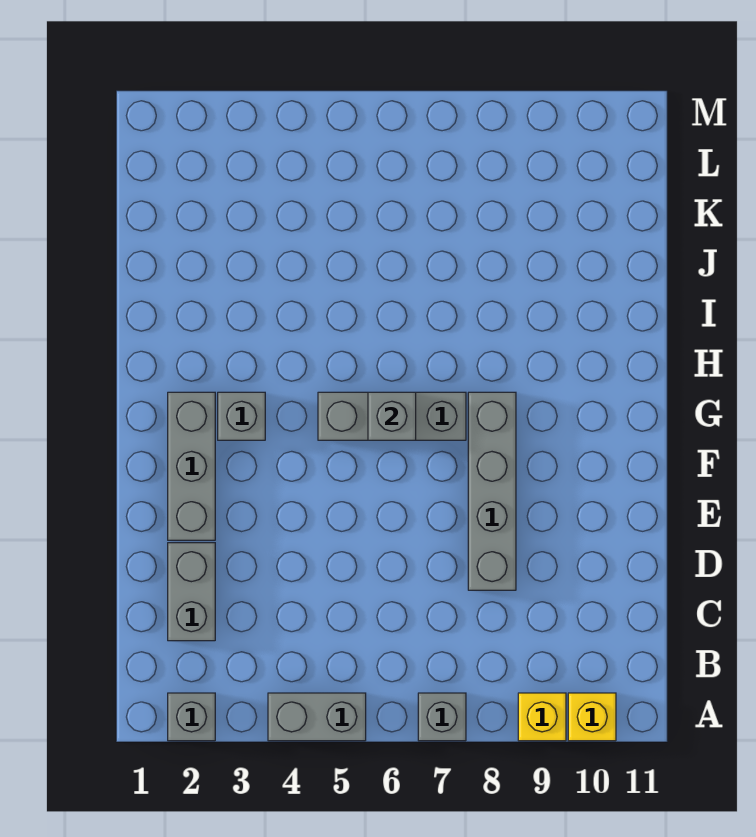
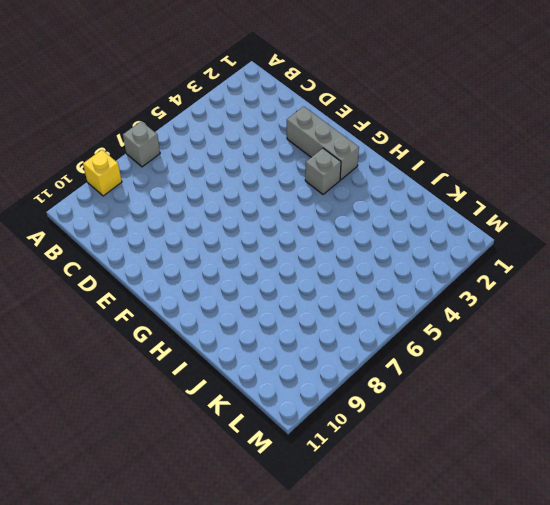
none -> grey brick A2 level 1
none -> grey brick A4:A5 level 1

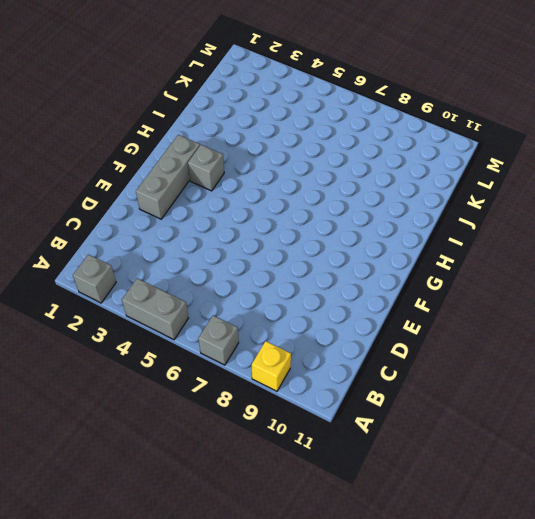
none -> yellow brick A10 level 1
none -> grey brick C2:D2 level 1

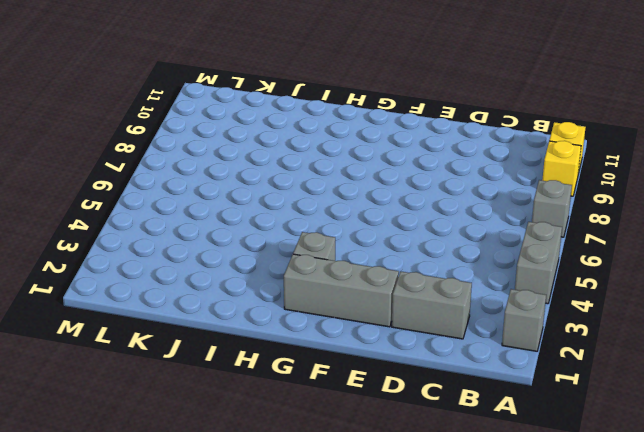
none -> grey brick D8:G8 level 1
none -> grey brick G5:G7 level 1

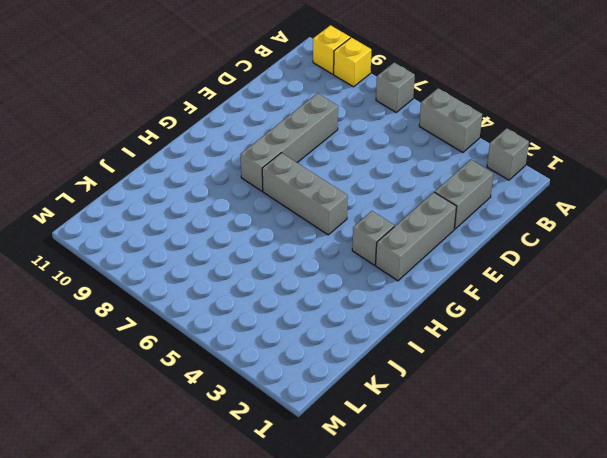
none -> grey brick G6 level 2

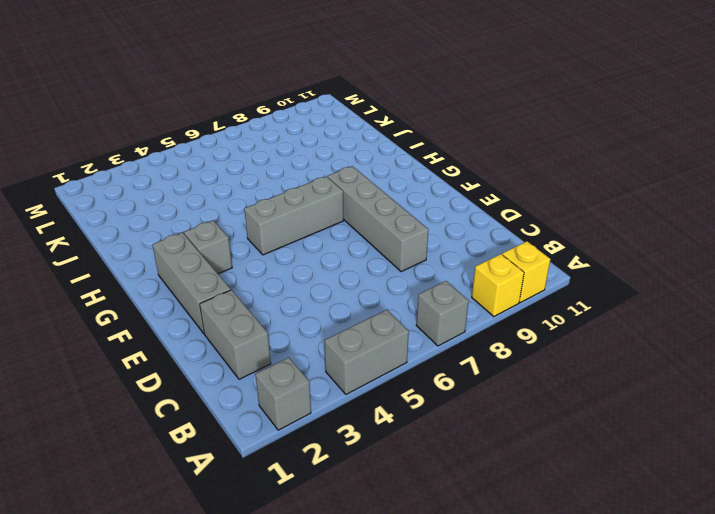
none -> grey brick G6 level 2

